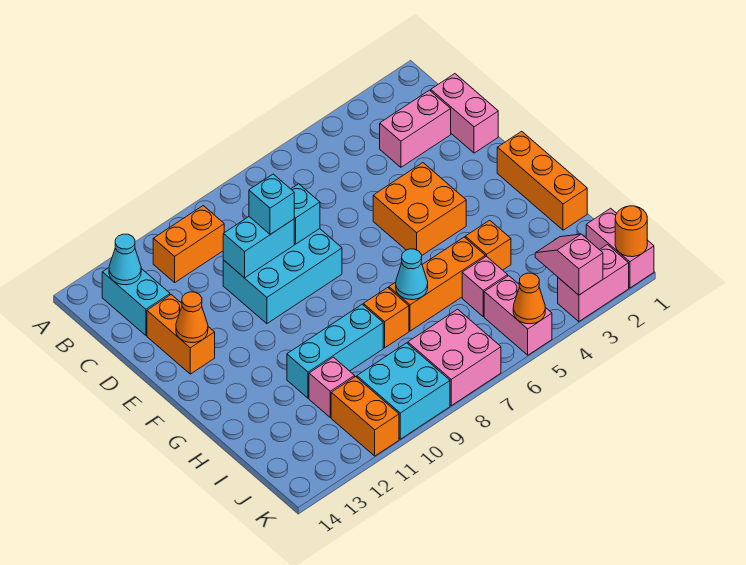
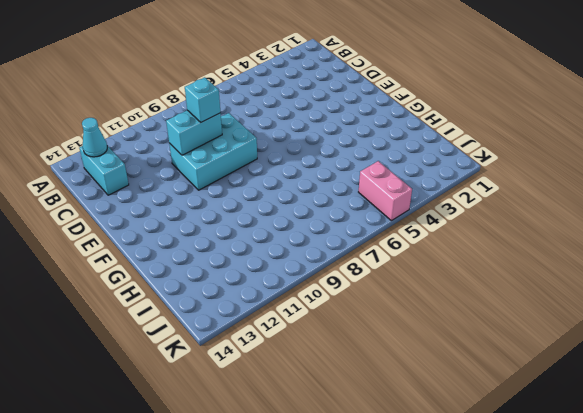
none -> orange brick B10:B11 level 1
none -> pink brick C1:D1 level 1
none -> pink brick C2:C3 level 1

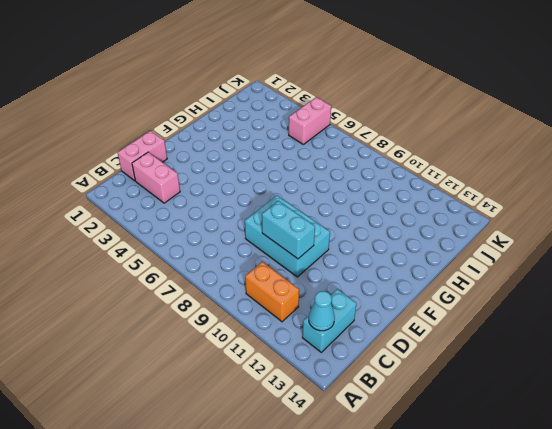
none -> orange brick D13:E13 level 1
none -> orange brick E4:F5 level 1
none -> orange brick F1:H1 level 1

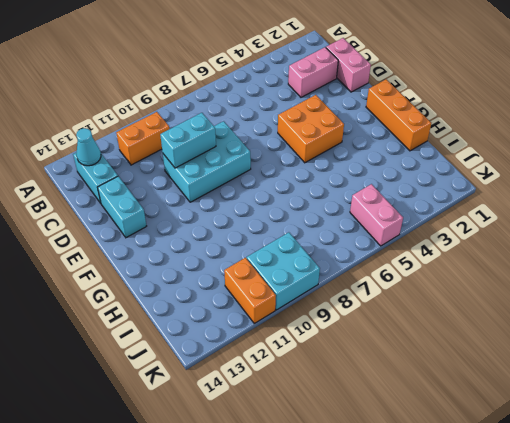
cyan brick D13:E13 level 1 -> orange brick D13:E13 level 1
none -> orange brick H4 level 1
none -> orange brick H5:H7 level 1
none -> orange brick H8 level 1

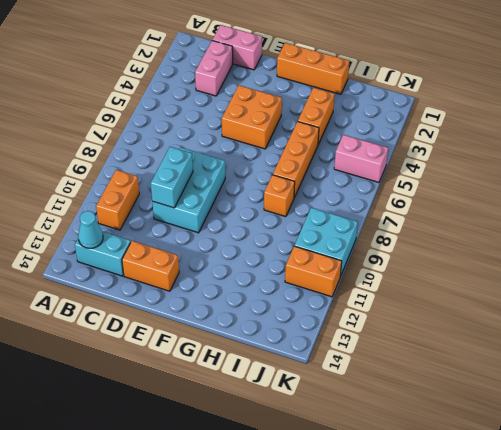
orange brick H3:H4 level 1 -> orange brick H4 level 1
none -> cyan brick H9:H11 level 1
none -> pink brick I5 level 1
none -> pink brick I11 level 1

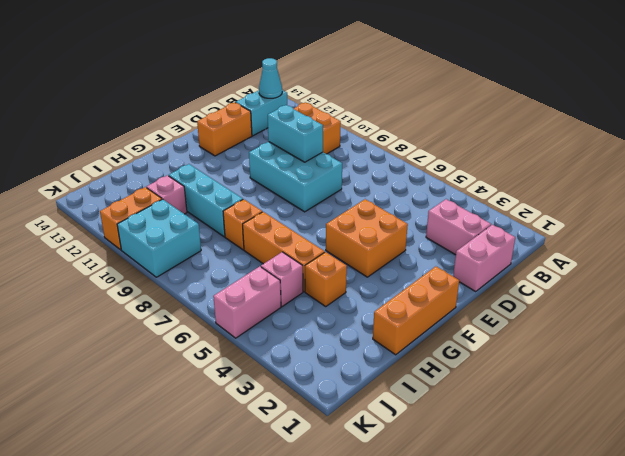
none -> pink brick J1:K1 level 1
none -> pink brick J7:K8 level 1
none -> pink brick K2:K3 level 1

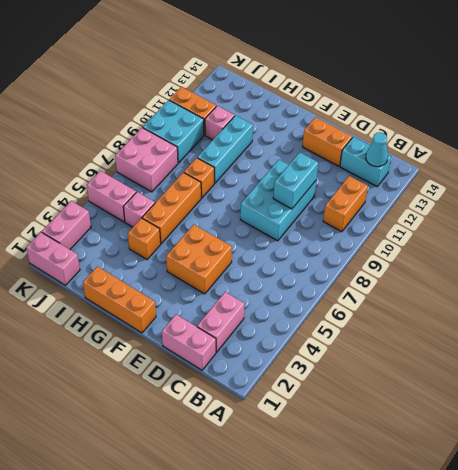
none -> cyan brick D8 level 2
none -> orange cone E13 level 2
none -> cyan cone H7 level 2

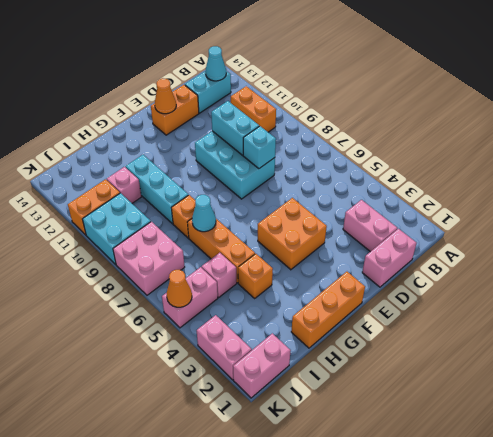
none -> pink slope J3:K3 level 2 top K
none -> orange round brick K1 level 2
none -> cyan brick D9 level 3

